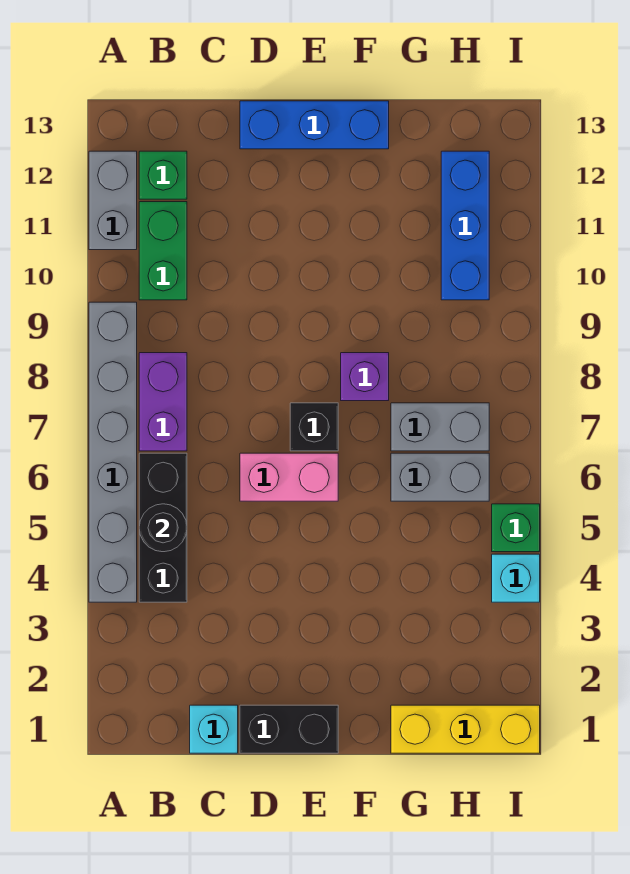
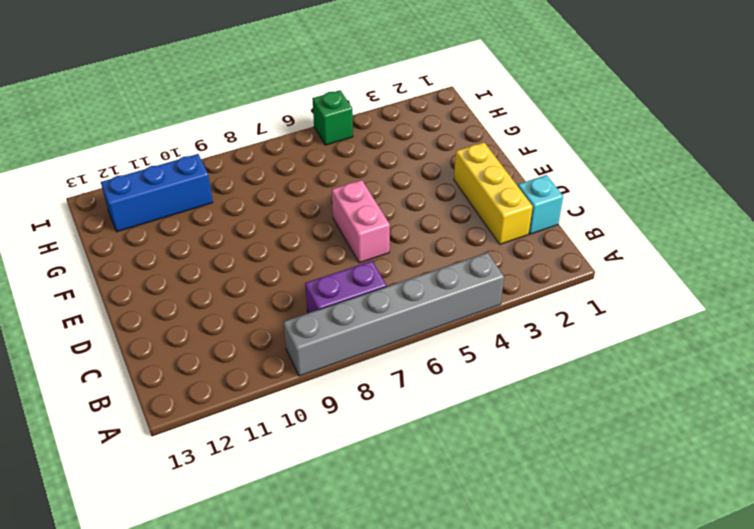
yellow brick C2:E2 level 1 -> yellow brick G1:I1 level 1
none -> grey brick A11:A12 level 1
none -> black brick B4:B6 level 1
none -> green brick B10:B11 level 1

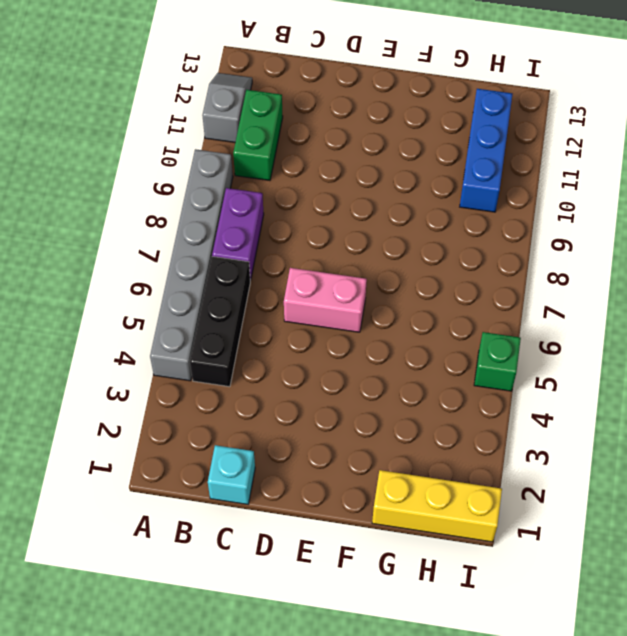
grey slope A11:A12 level 1 top 11 -> grey brick A11:A12 level 1
none -> green brick B12 level 1
none -> black brick D1:E1 level 1
none -> blue brick D13:F13 level 1

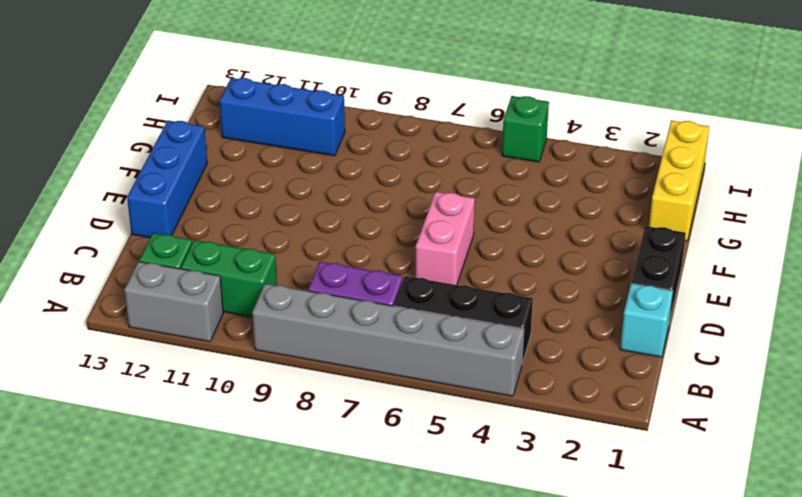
none -> black brick E7 level 1
none -> purple brick F8 level 1
none -> grey brick G6:H6 level 1

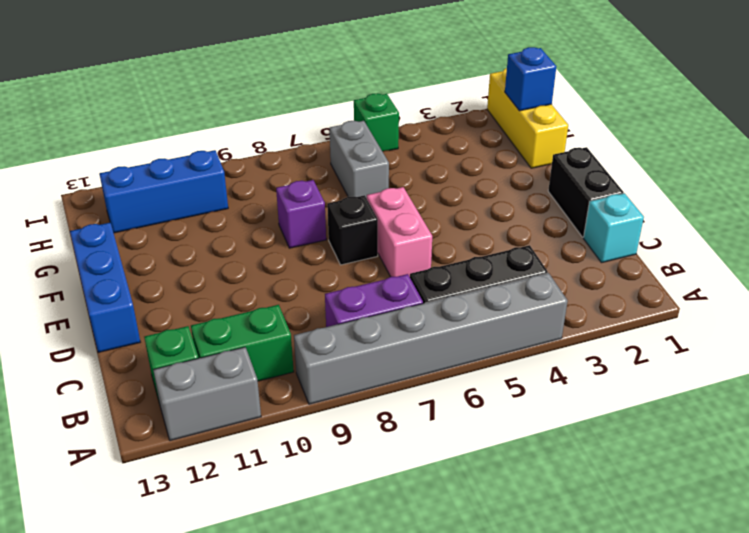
blue brick H1 level 2 -> none
none -> grey brick G7:H7 level 1
none -> cyan brick I4 level 1
none -> black round brick B5 level 2

